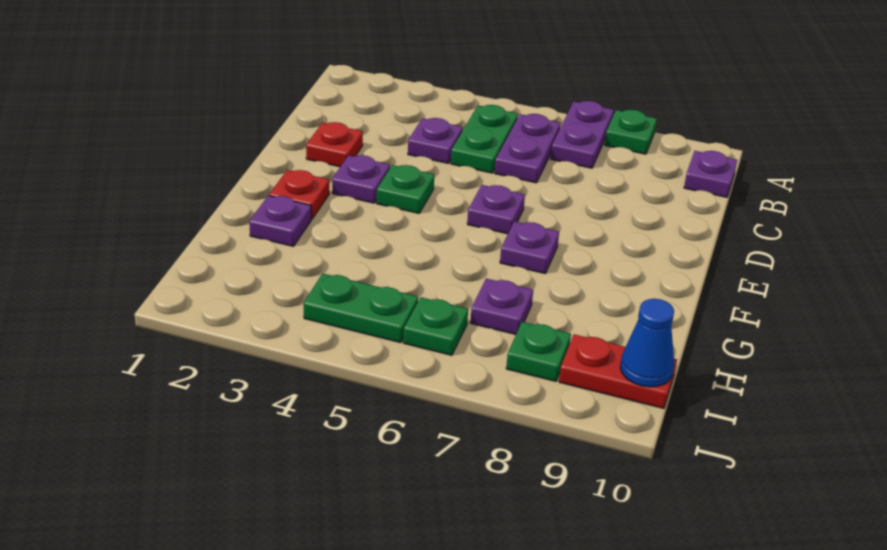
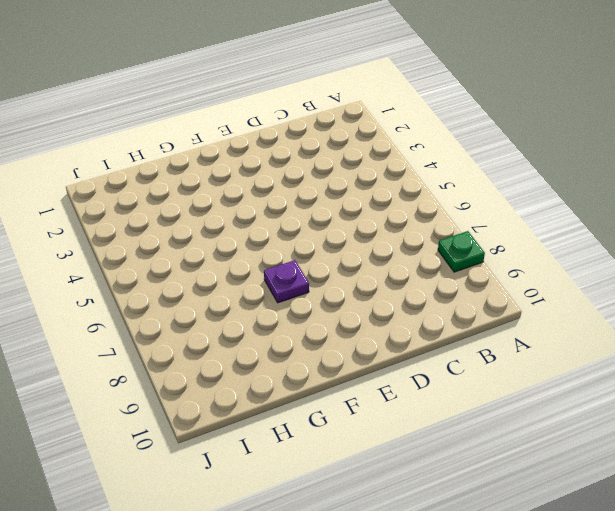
none -> purple plate A7:B7 level 1
none -> green plate B5:C5 level 1
none -> purple plate B6:C6 level 1

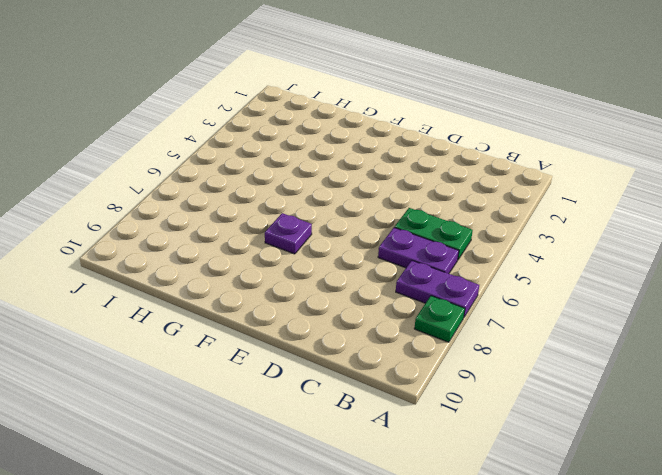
none -> purple plate B10 level 1
none -> purple plate C4 level 1
none -> red plate D2 level 1

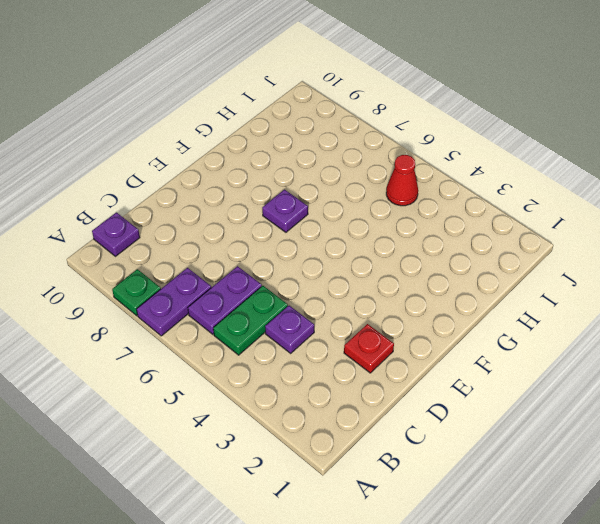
red cone I5 level 1 -> green plate I4:I5 level 1
none -> purple plate E3 level 1
none -> green plate E4 level 1
none -> purple plate E6 level 1

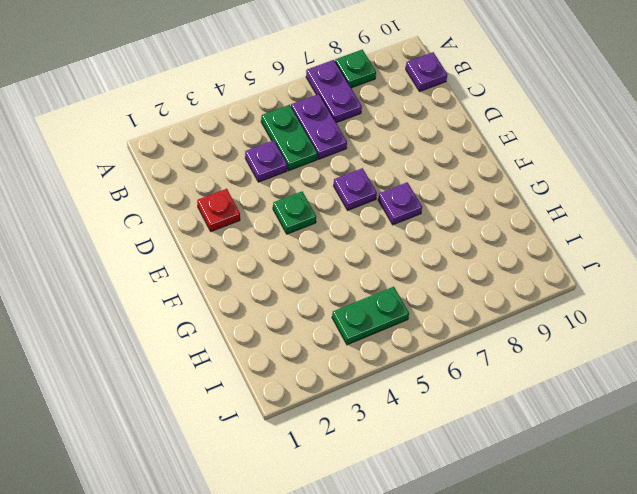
none -> purple plate E3 level 1
none -> red plate F2 level 1
none -> purple plate G2 level 1

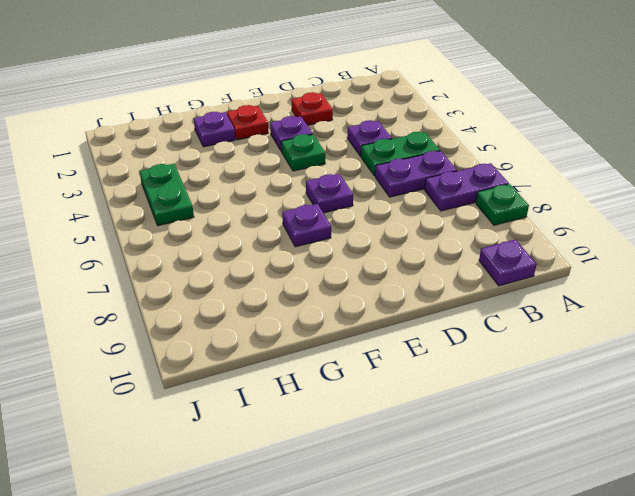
none -> purple plate H7 level 1
none -> green plate I6 level 1
none -> green plate I8 level 1

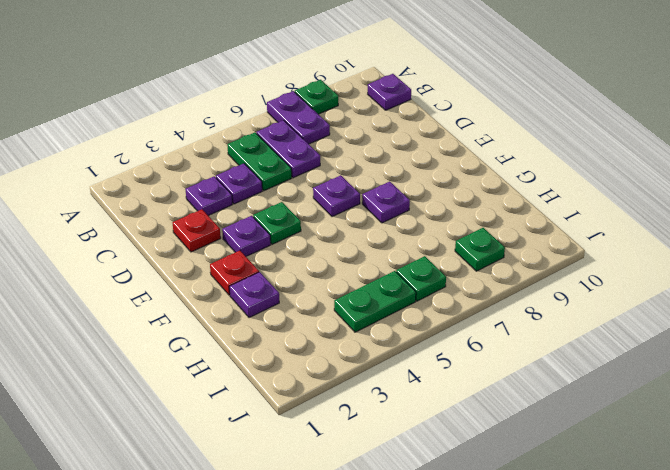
purple plate C3 level 1 -> purple plate H7 level 1
none -> red plate I9:I10 level 1
none -> blue cone I10 level 2

